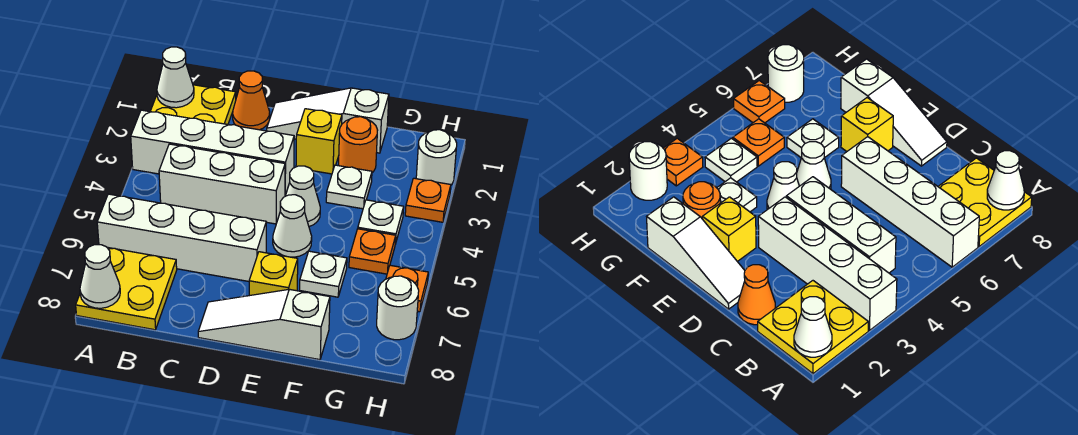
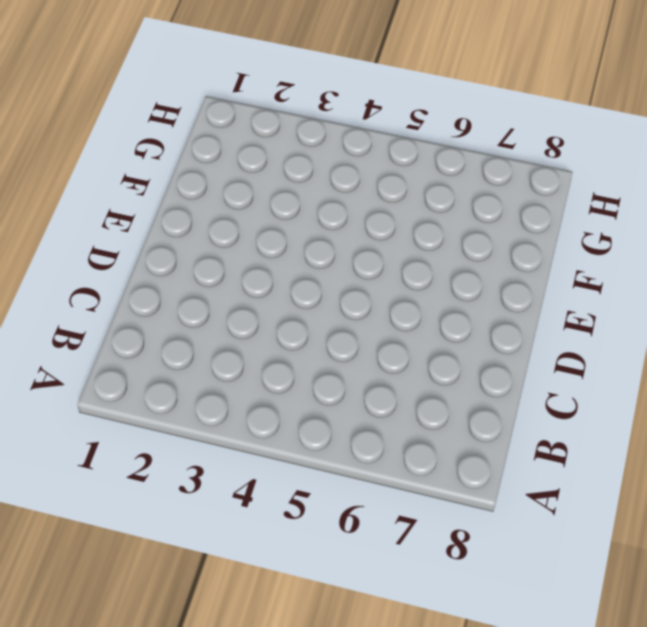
none -> yellow plate A1:B2 level 1
none -> white brick A3:D3 level 1
none -> white brick A6:D6 level 1

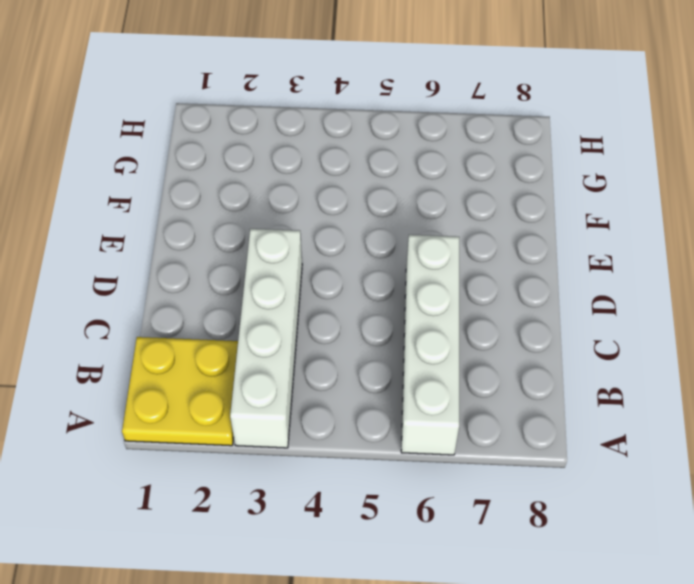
none -> yellow plate A7:B8 level 1
none -> white brick B4:D4 level 1
none -> orange cone C1 level 1

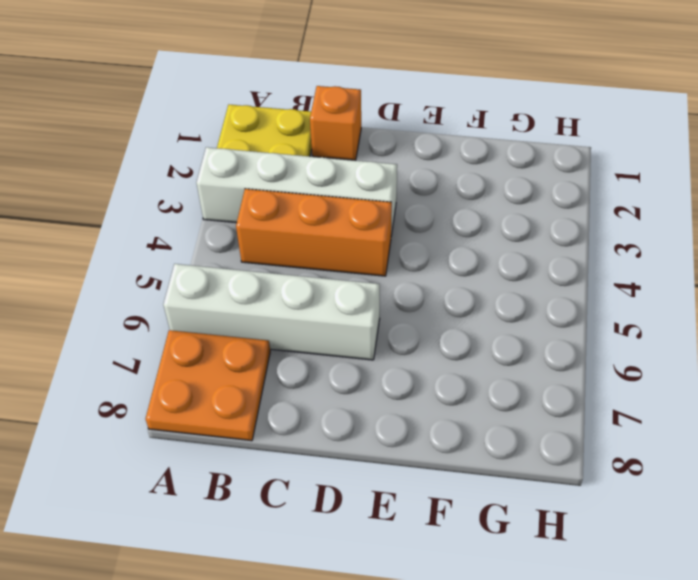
orange plate A7:B8 level 1 -> yellow plate A7:B8 level 1
orange brick B4:D4 level 1 -> white brick B4:D4 level 1
orange brick C1 level 1 -> orange cone C1 level 1
none -> white slope D1:F1 level 1 top F
none -> white slope D8:F8 level 1 top F
none -> yellow brick E2 level 1

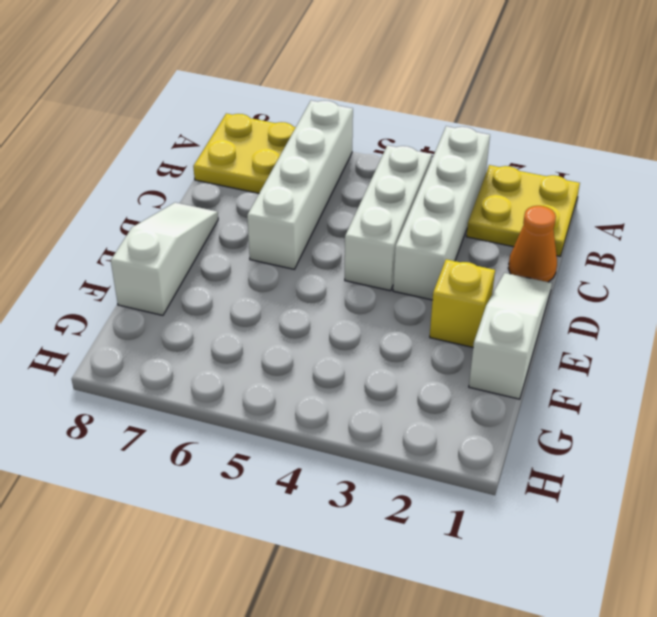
none -> white cone E4 level 1
none -> white cone E5 level 1
none -> yellow brick E7 level 1

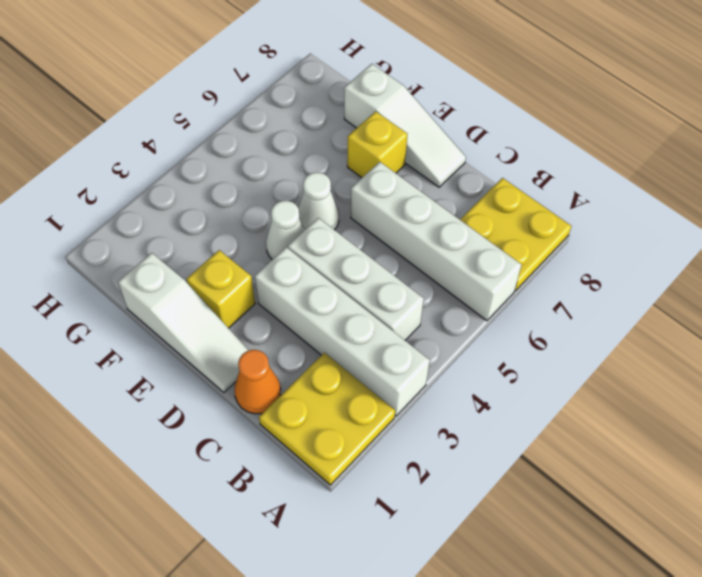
none -> orange round brick F2 level 1
none -> white plate F3 level 1
none -> white plate F6 level 1

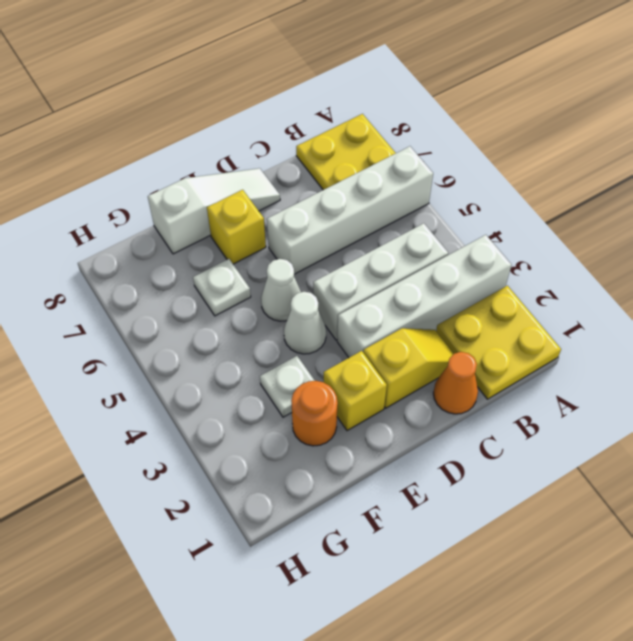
yellow slope C2:D2 level 1 top D -> none
none -> white slope D1:F1 level 1 top F
none -> white plate G4 level 1
none -> orange plate G5 level 1

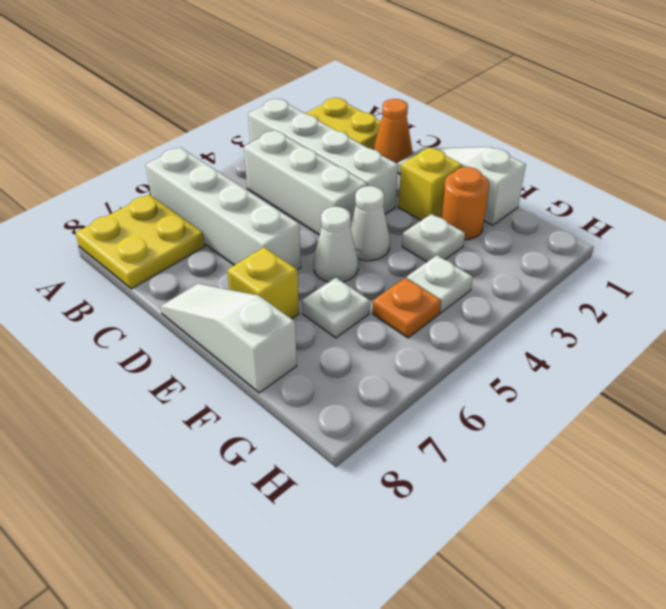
none -> white round brick H2 level 1
none -> orange plate H3 level 1
none -> orange plate H6 level 1

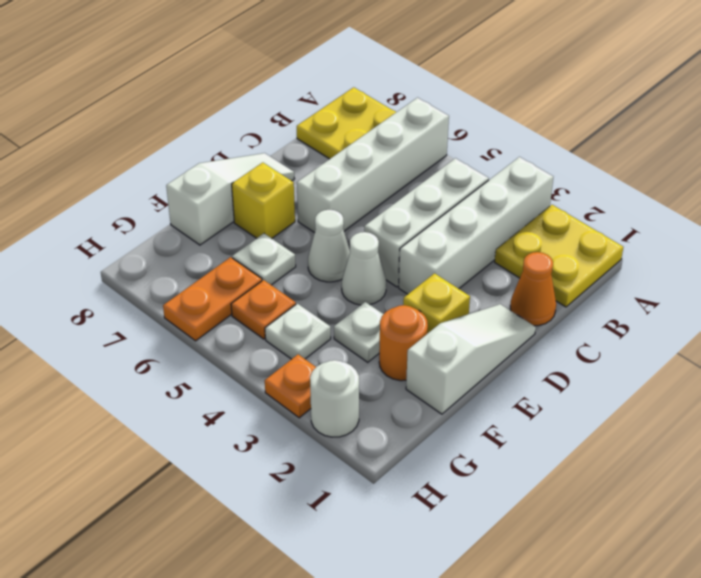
orange plate G6:H6 level 1 -> orange plate H6 level 1
none -> white round brick H7 level 1
none -> white cone A1 level 2
none -> white cone A8 level 2

